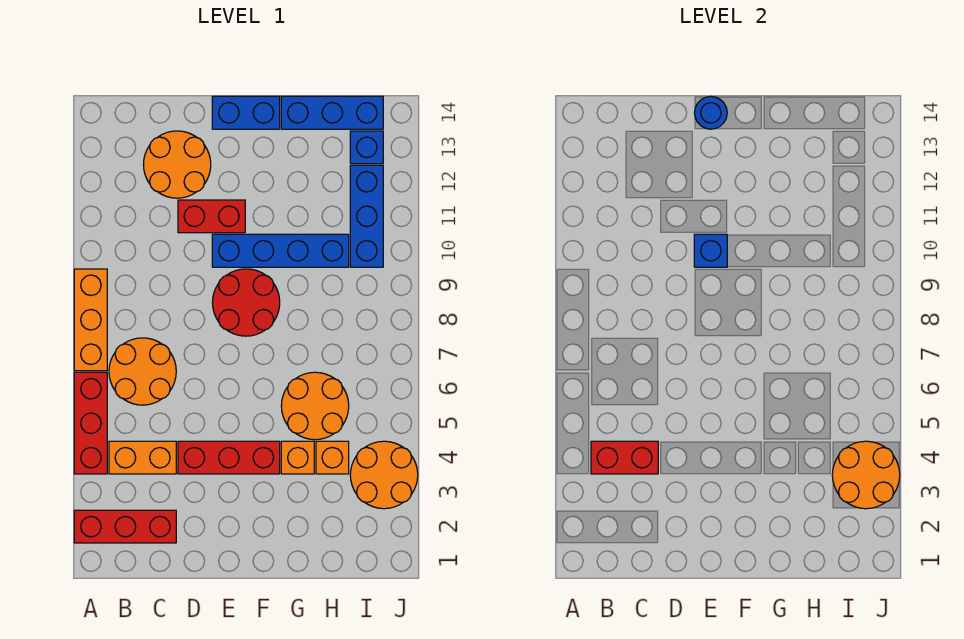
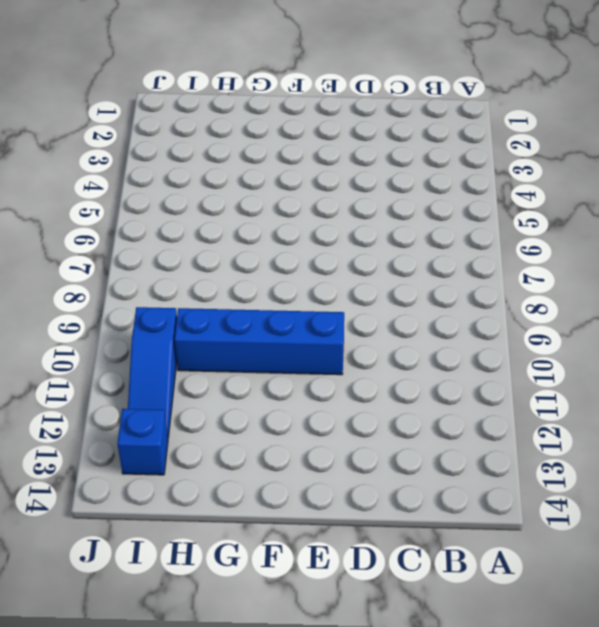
blue slope I10:I12 level 1 top 10 -> blue brick I10:I12 level 1
none -> red brick A2:C2 level 1
none -> red brick A4:A6 level 1
none -> orange brick A7:A9 level 1

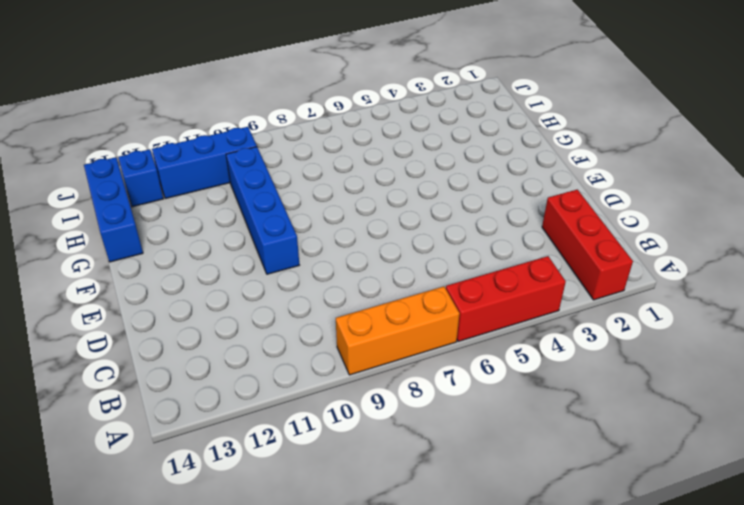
none -> orange brick B4:C4 level 1
none -> orange round brick B6:C7 level 1
none -> orange round brick C12:D13 level 1

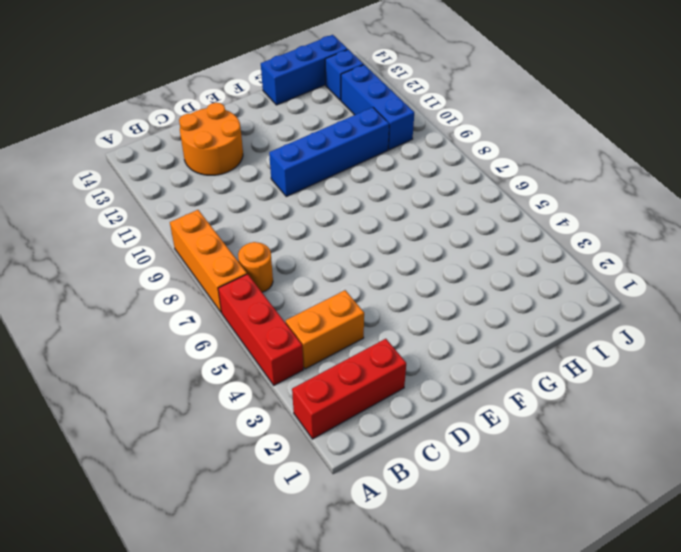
orange round brick B7 level 1 -> orange round brick B6:C7 level 1
none -> red brick D4:F4 level 1
none -> red brick D11:E11 level 1
none -> red round brick E8:F9 level 1

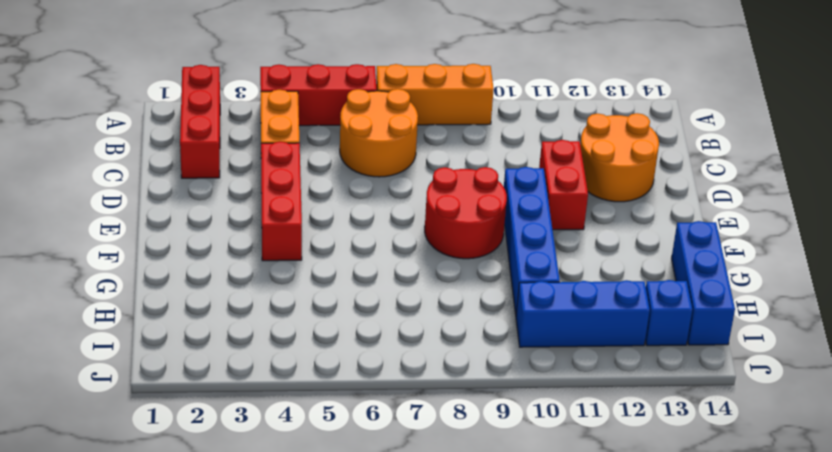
none -> blue brick E14:F14 level 1
none -> orange brick G4 level 1
none -> orange round brick G5:H6 level 1

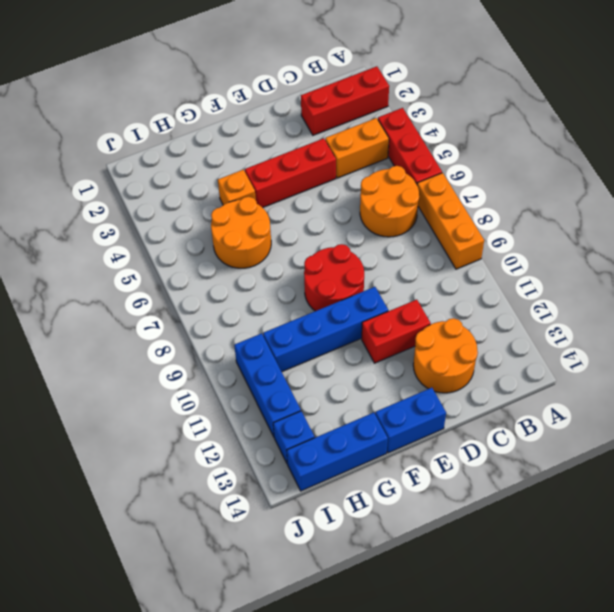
none -> orange brick H4 level 1
none -> orange round brick I3:J4 level 1
none -> red brick B4:C4 level 2

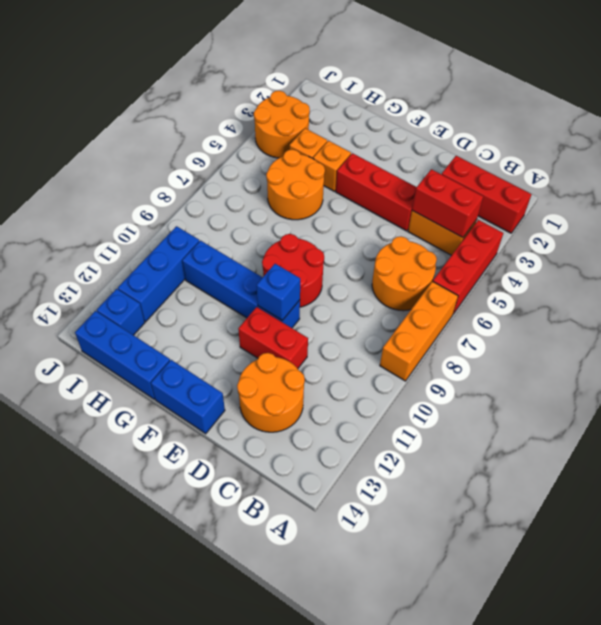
none -> blue round brick E14 level 2
none -> orange round brick I3:J4 level 2

